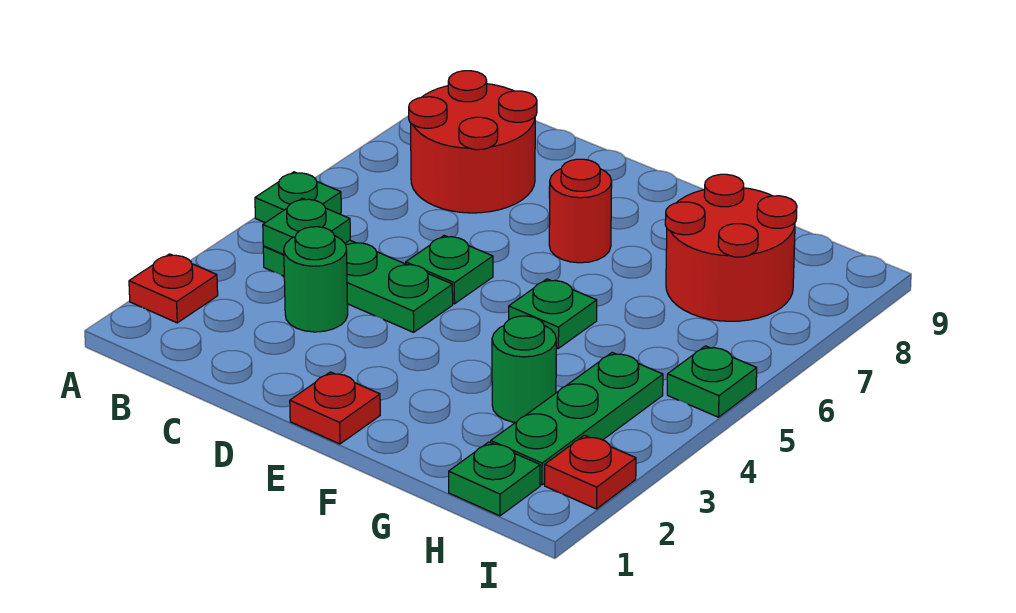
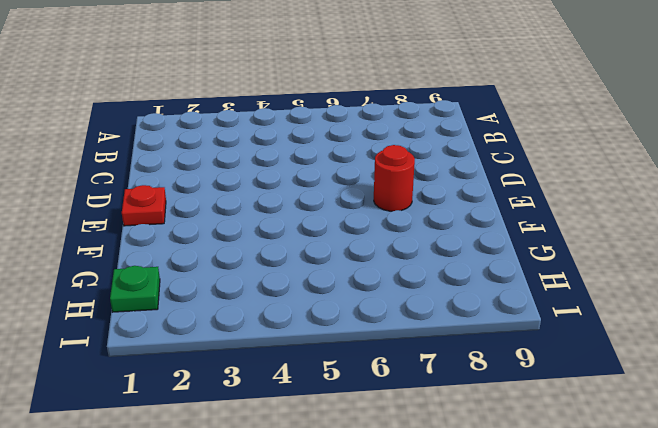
none -> red plate A2 level 1
none -> green plate A5 level 1
none -> green plate B4:D4 level 1

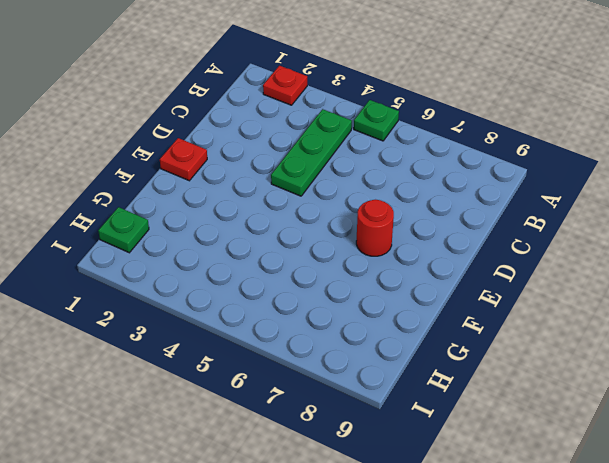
none -> red round brick B7:C8 level 1
none -> green round brick C3 level 1
none -> green plate D5 level 1

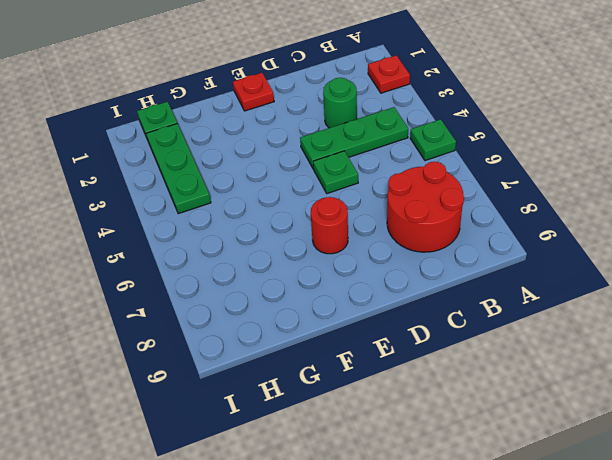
none -> green plate F5 level 1
none -> green round brick G3 level 1
none -> red round brick G7:H8 level 1

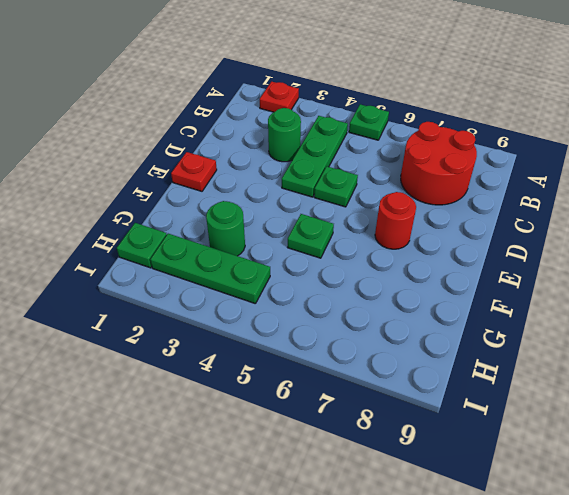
none -> red round brick G7:H8 level 1
none -> red plate I2 level 1
none -> green plate I5 level 1

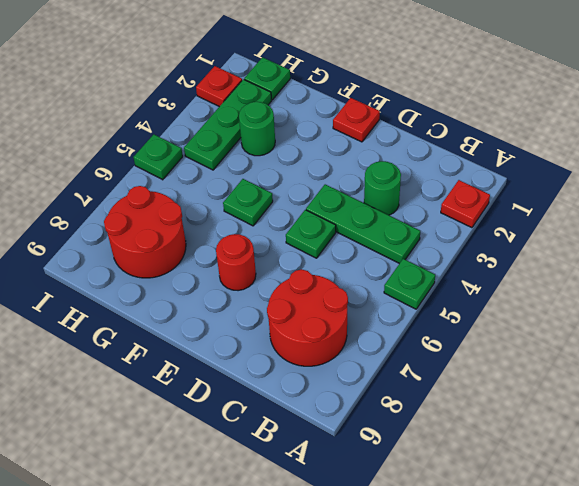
none -> green plate B4 level 2

